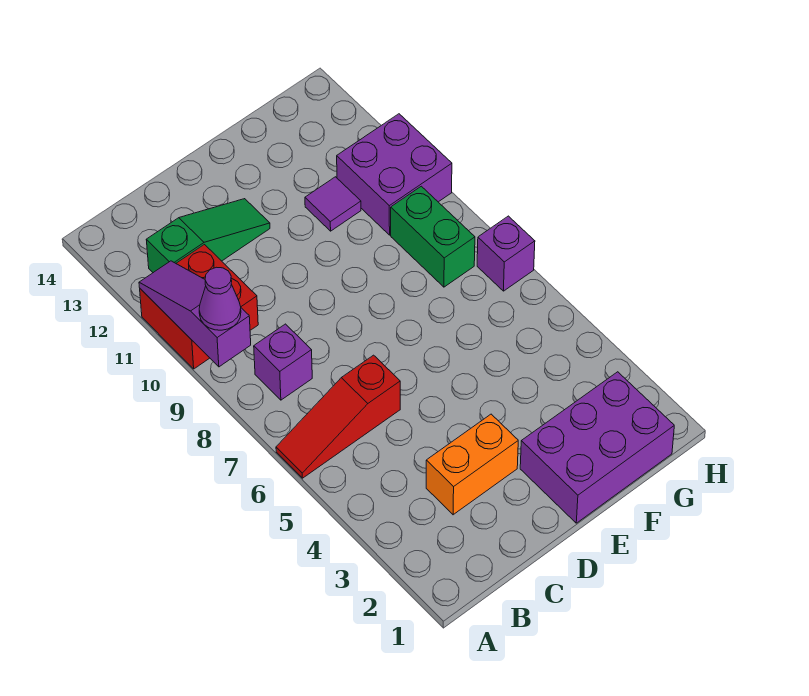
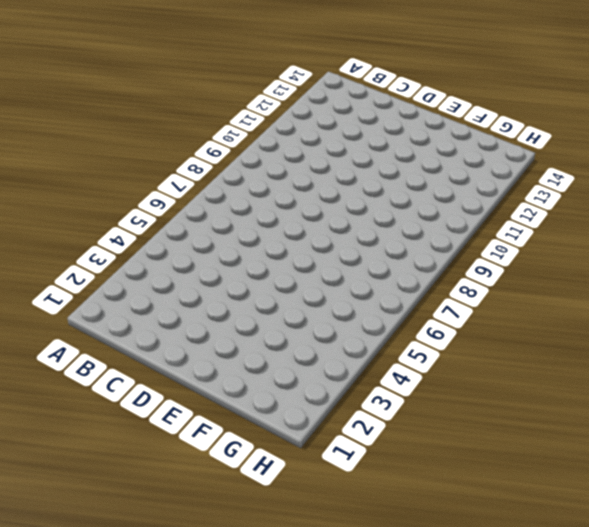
none -> red slope A6:C6 level 1 top C
none -> red brick A10:B11 level 1
none -> purple brick B8 level 1

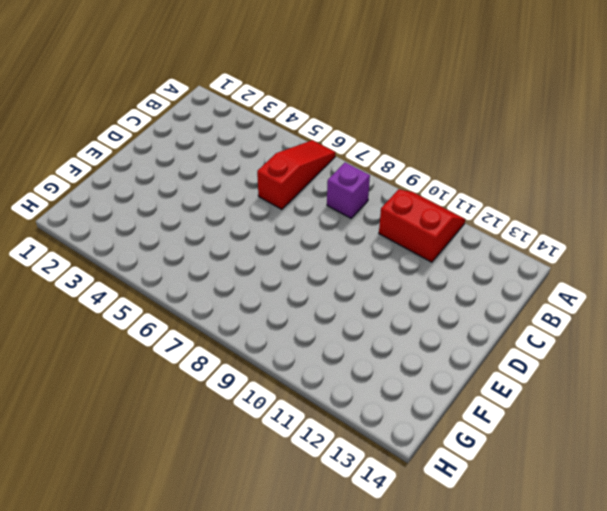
red slope A10:B11 level 1 top B -> red brick A10:B11 level 1
none -> green slope B12:D12 level 1 top B
none -> orange brick C3:D3 level 1
none -> purple brick E1:G2 level 1

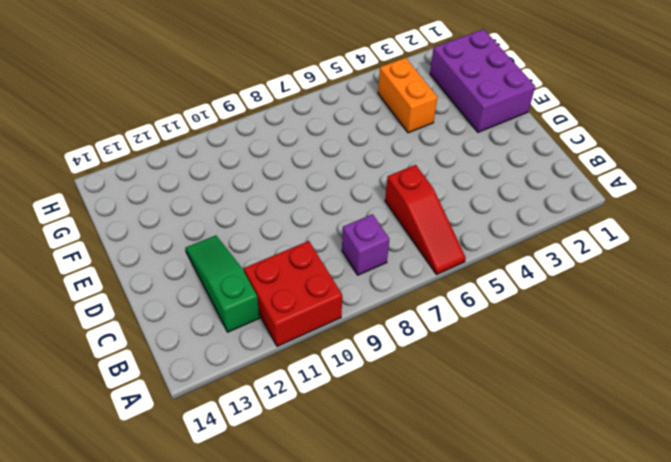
orange brick F4:G4 level 1 -> orange brick C3:D3 level 1
none -> purple tile F11 level 1
none -> green brick G8:G9 level 1
none -> purple brick G10:H11 level 1

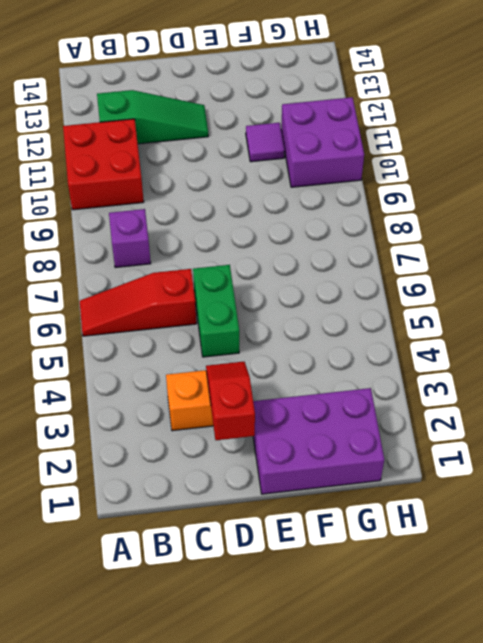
red slope D2:D3 level 2 top 2 -> none
green brick D5:D6 level 1 -> green brick G8:G9 level 1
none -> purple brick H7 level 1
none -> purple slope A9:A11 level 2 top 9
none -> purple cone A9 level 3

